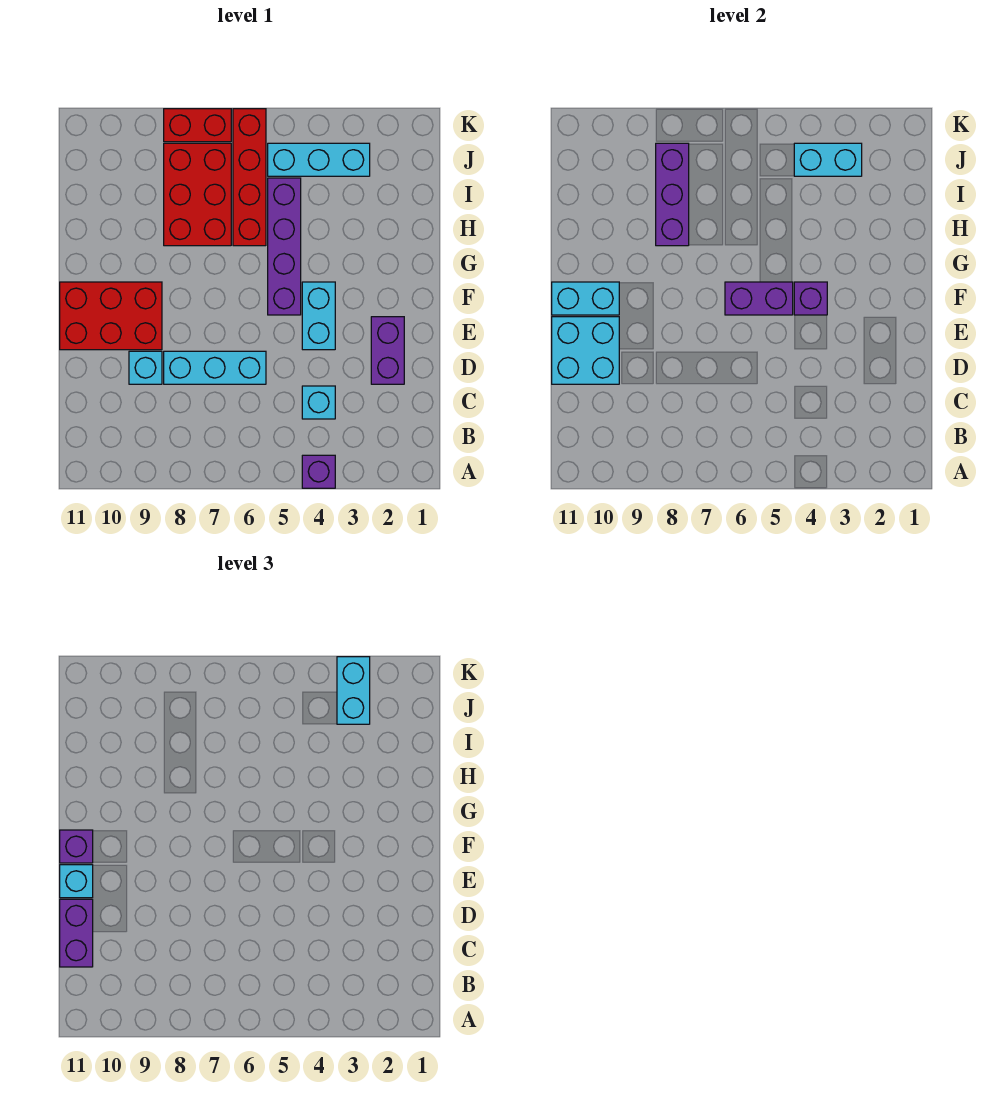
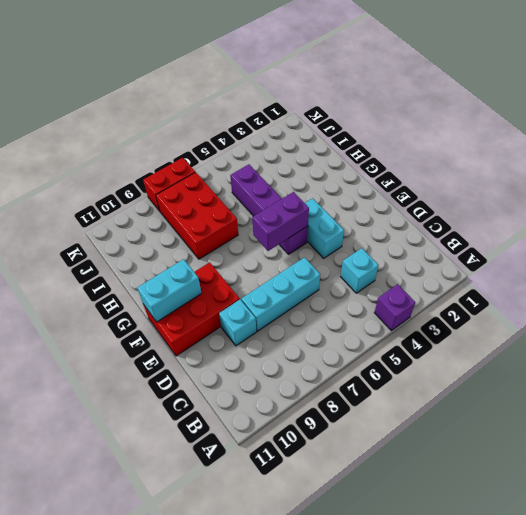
none -> purple brick D2:E2 level 1
none -> red brick H6:K6 level 1
none -> cyan brick J3:J5 level 1

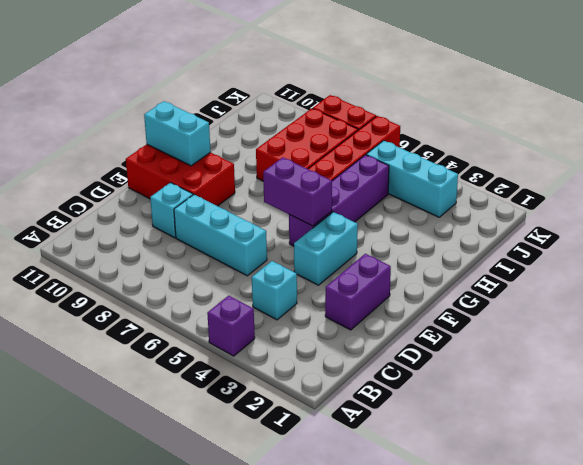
none -> cyan brick D10:E11 level 2
none -> purple brick F4 level 2
none -> purple brick H8:J8 level 2

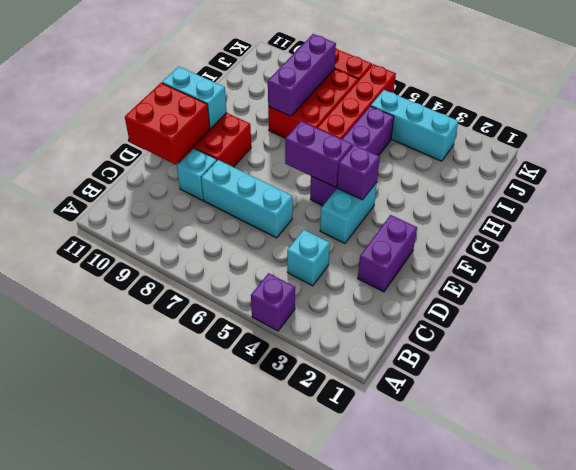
red brick D10:E11 level 2 -> cyan brick D10:E11 level 2
none -> cyan brick J3:J4 level 2
none -> purple brick C11:D11 level 3
none -> cyan brick E11 level 3

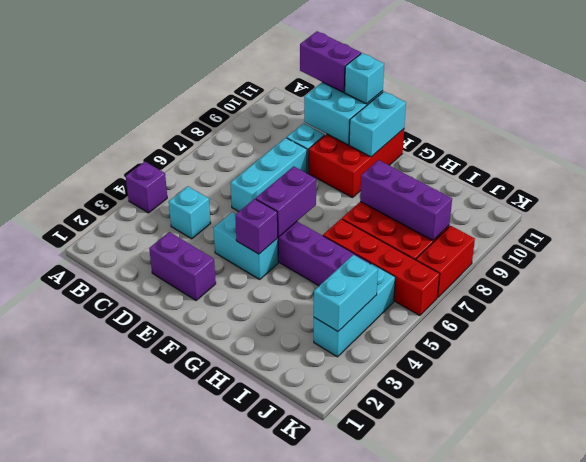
none -> purple brick F11 level 3
none -> cyan brick J3:K3 level 3

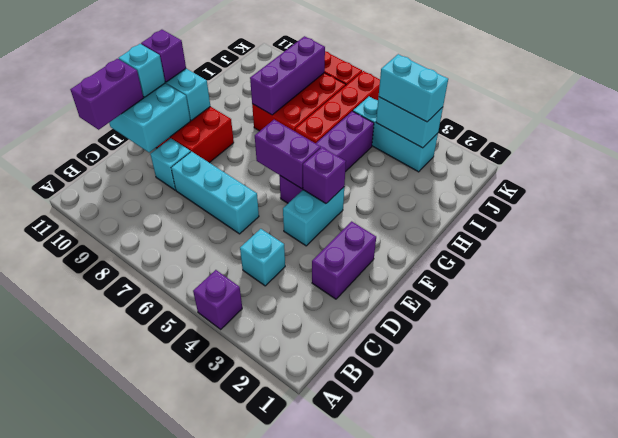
cyan brick J3:J4 level 3 -> cyan brick J3:K3 level 3

